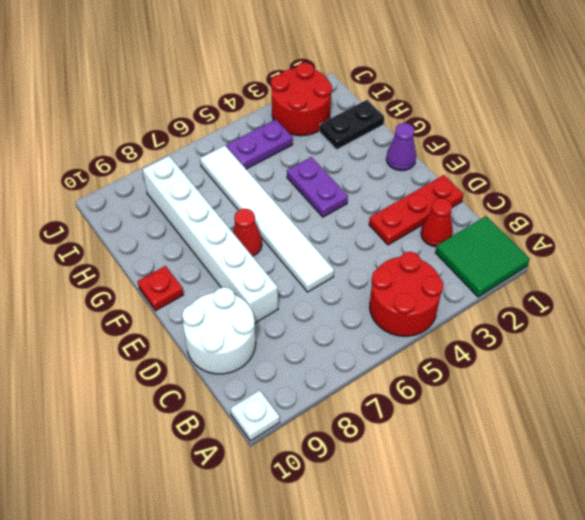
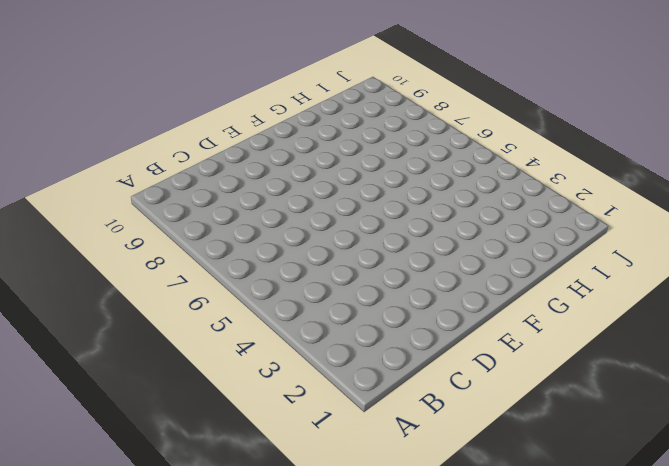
none -> green tile A1:B2 level 1
none -> red round brick A4:B5 level 1
none -> white plate A10 level 1

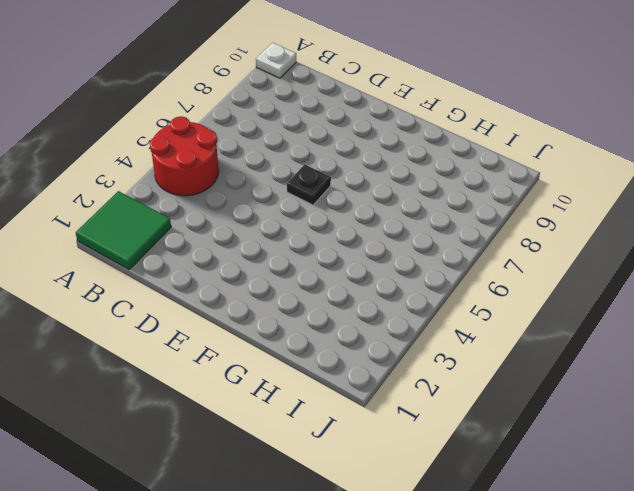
black plate E6 level 1 -> white tile D6:I6 level 1
none -> red cone C2 level 1
none -> white round brick C9:D10 level 1
none -> red plate D1:D3 level 1

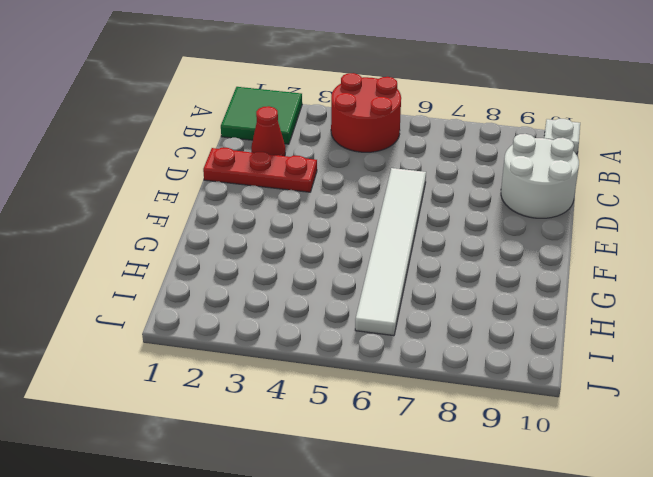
none -> white brick D8:I8 level 1
none -> purple cone F1 level 1
none -> purple plate F4:G4 level 1

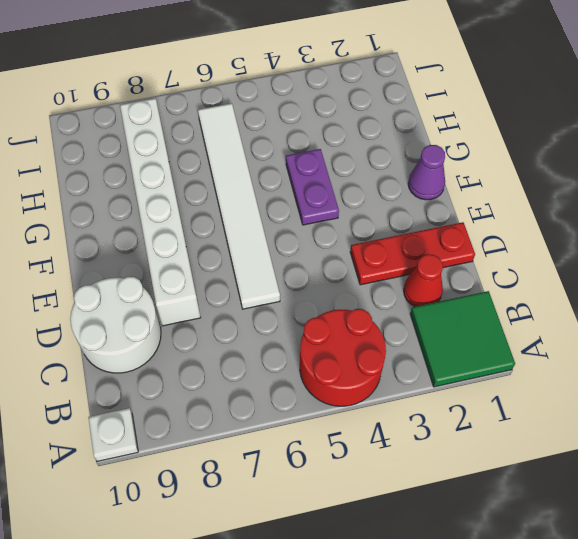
none -> red cone F7 level 1
none -> red plate F10 level 1
none -> black plate H1:H2 level 1

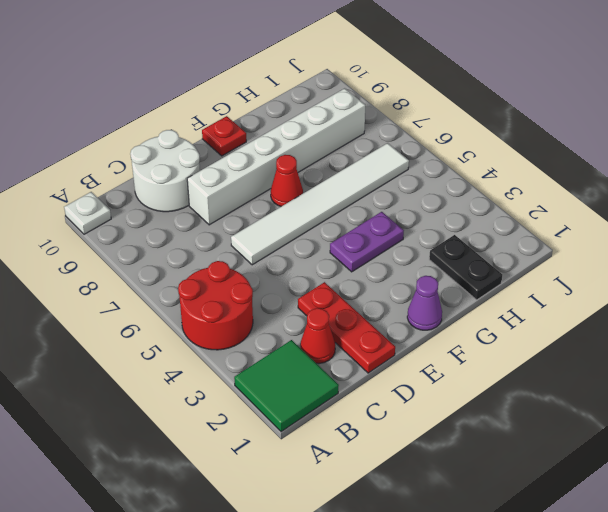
none -> red round brick I2:J3 level 1
none -> purple plate I4:I5 level 1

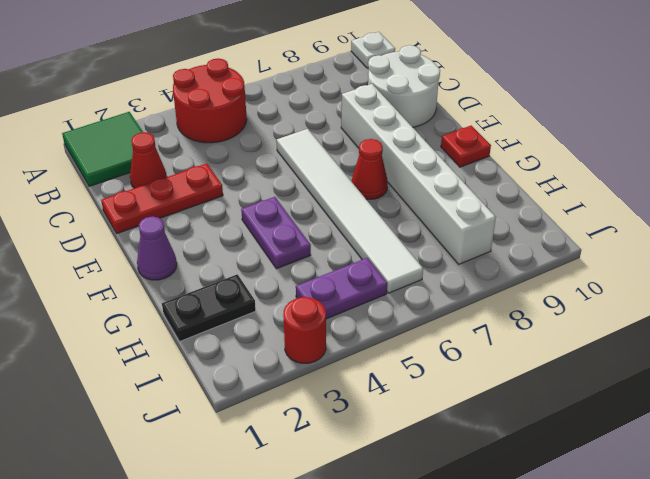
red round brick J3 level 1 -> red round brick I2:J3 level 1

